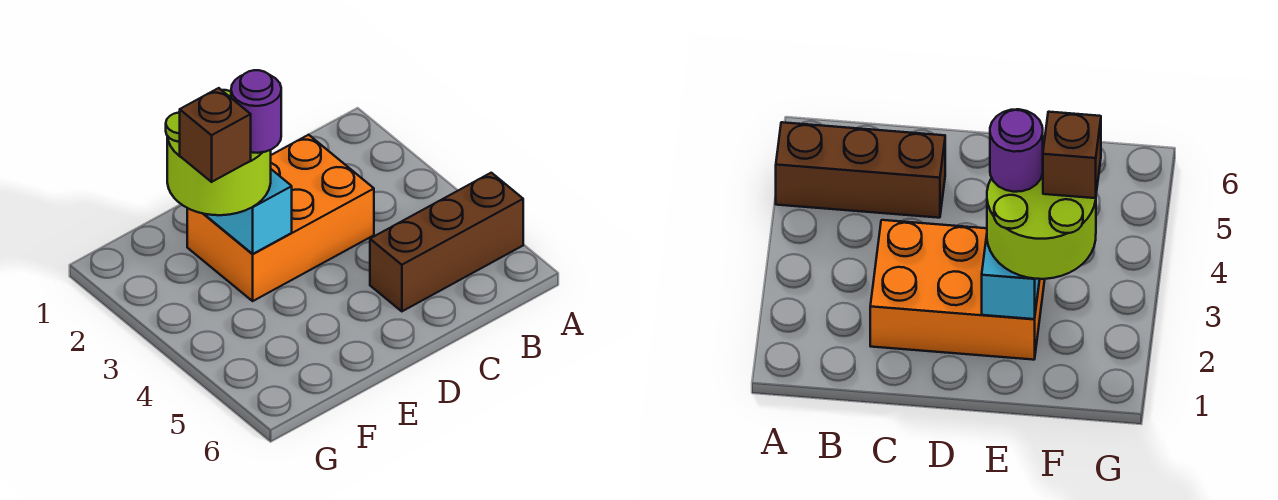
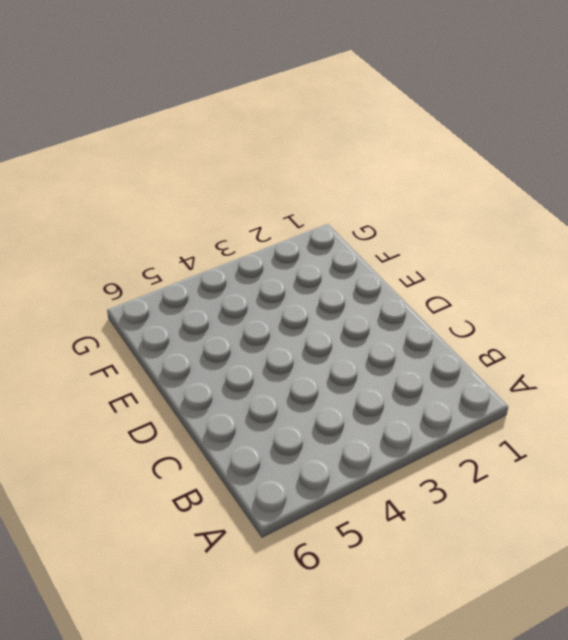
none -> brown brick A5:C5 level 1
none -> orange brick C2:E3 level 1

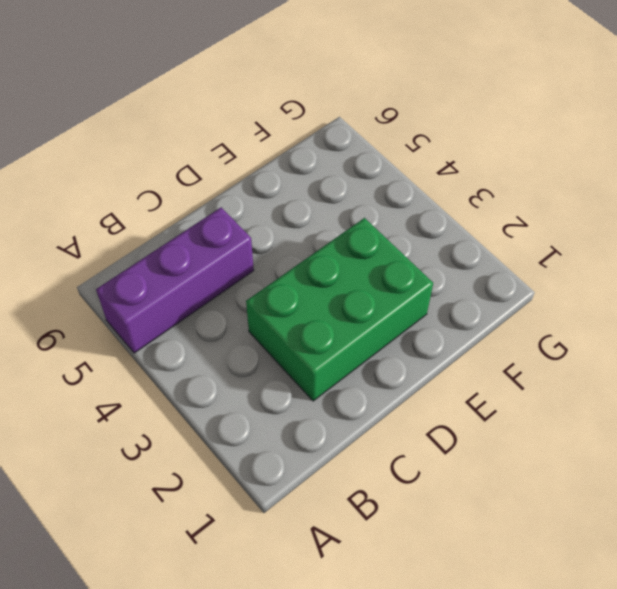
purple brick A5:C5 level 1 -> brown brick A5:C5 level 1
green brick C2:E3 level 1 -> orange brick C2:E3 level 1
none -> cyan brick E2:E3 level 2
none -> lime round brick E2:F3 level 3

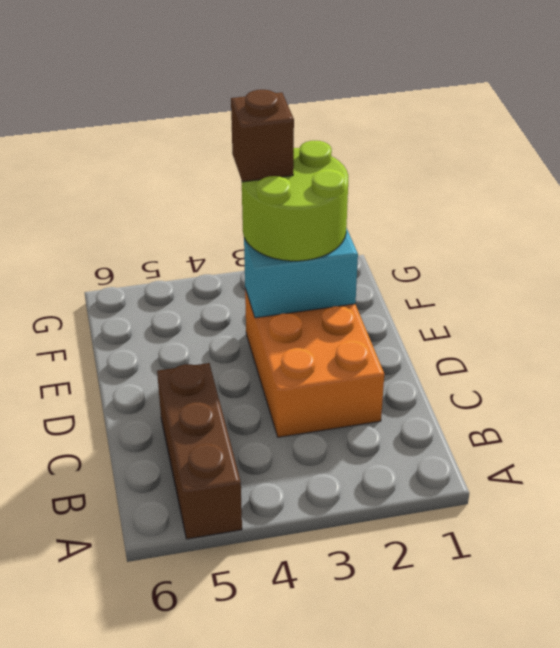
none -> purple round brick E3 level 4

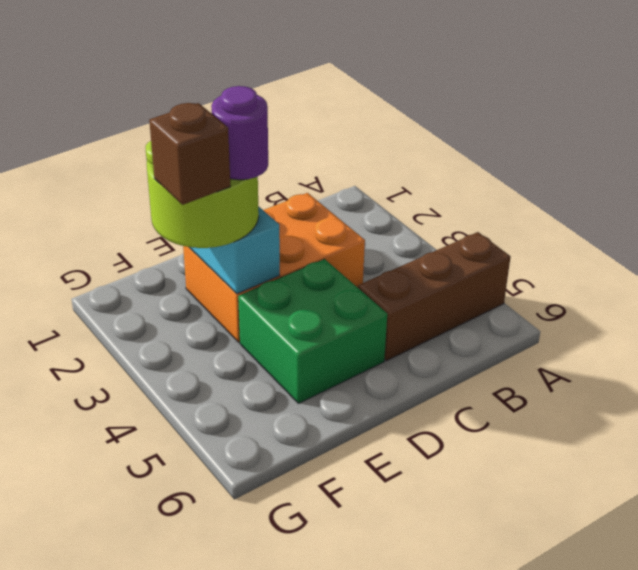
green brick D4:E5 level 1 -> none

